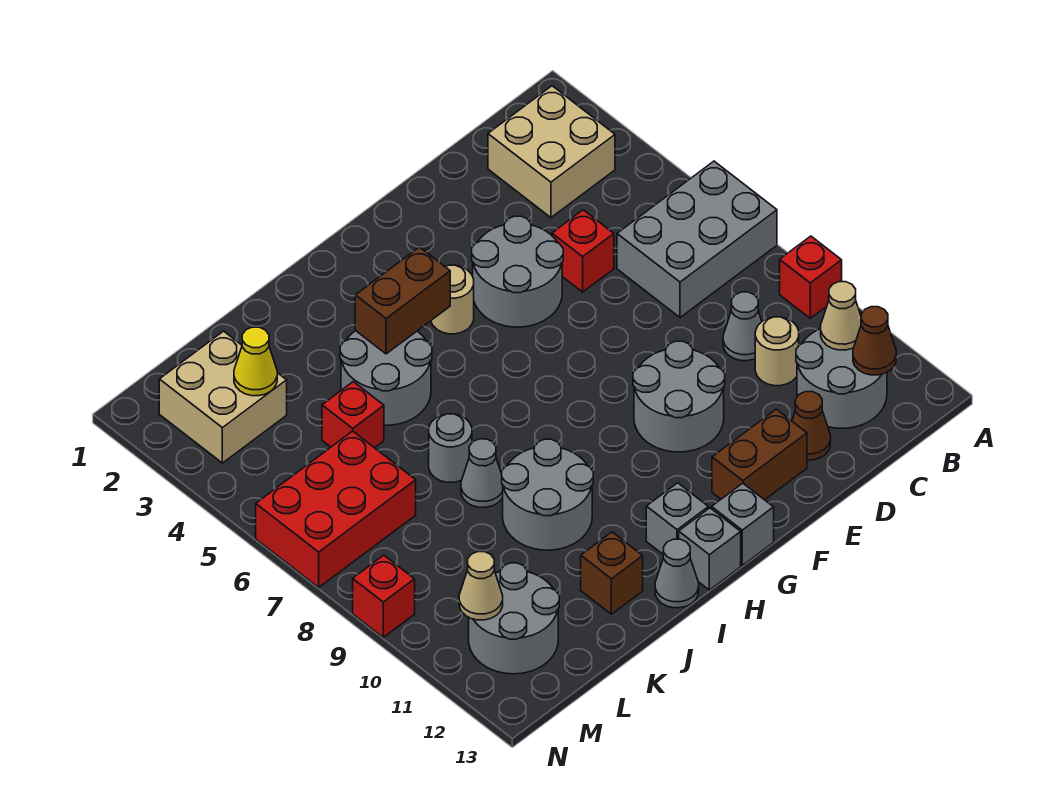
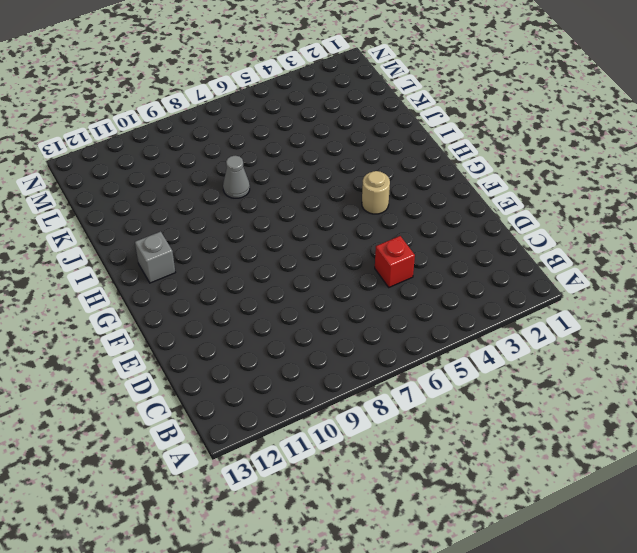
none -> grey brick A6:C7 level 1
none -> red brick A9 level 1
none -> tan brick B2:C3 level 1
none -> grey round brick B11:C12 level 1

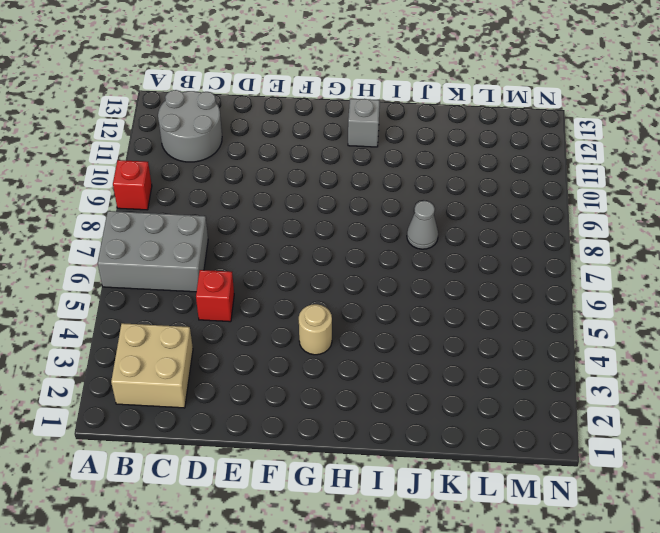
none -> grey cone C9 level 1
none -> tan round brick C10 level 1
none -> brown cone D12 level 1
none -> grey round brick E4:F5 level 1

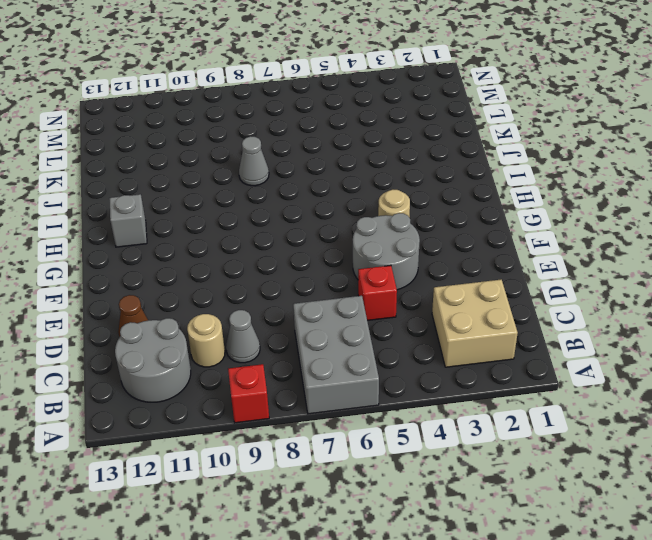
none -> grey round brick E9:F10 level 1
none -> brown brick E12:F12 level 1
none -> grey brick G13 level 1
none -> grey brick H13 level 1

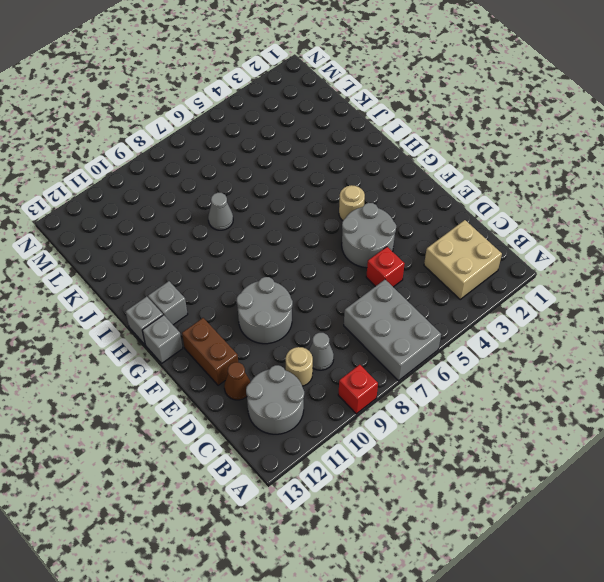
none -> grey round brick I4:J5 level 1
none -> grey round brick I9:J10 level 1
none -> grey cone I13 level 1
none -> grey round brick J7 level 1

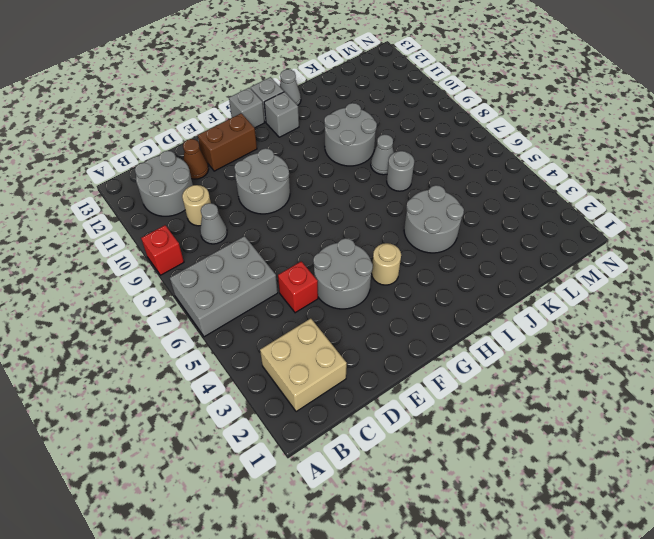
none -> brown brick J12 level 1
none -> red brick K5 level 1
none -> tan brick L2:M3 level 1
none -> red brick L6:N7 level 1

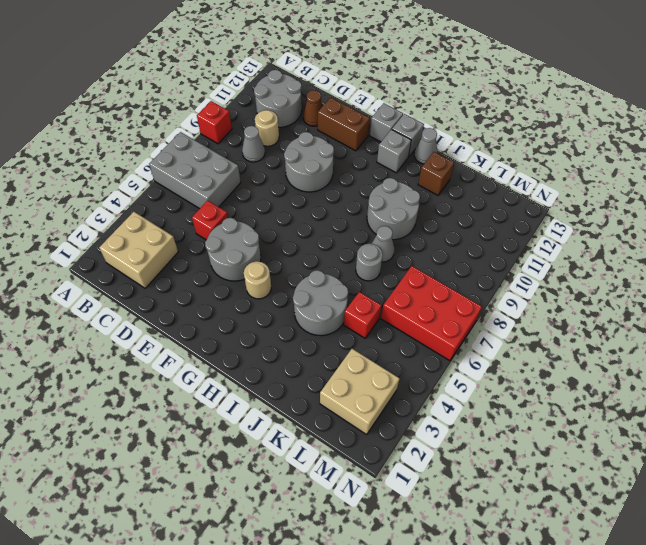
none -> grey round brick L11:M12 level 1
none -> red brick N9 level 1
none -> tan cone B11 level 2
none -> brown cone B12 level 2

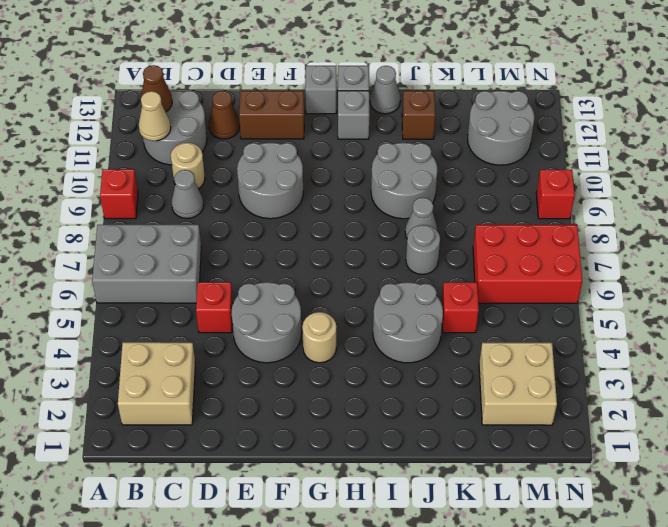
none -> brown brick H4:I4 level 2
none -> yellow cone L3 level 2
none -> tan cone M11 level 2

